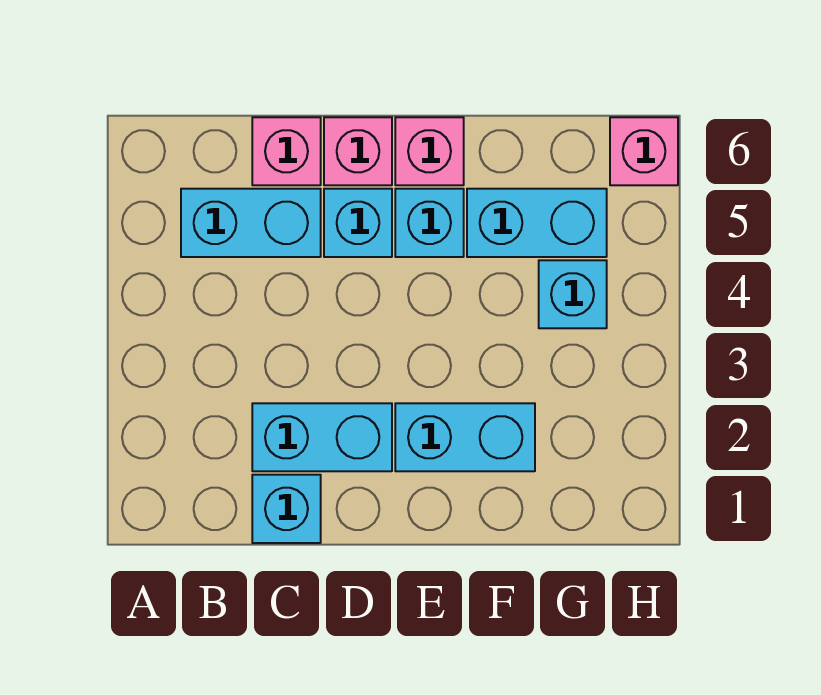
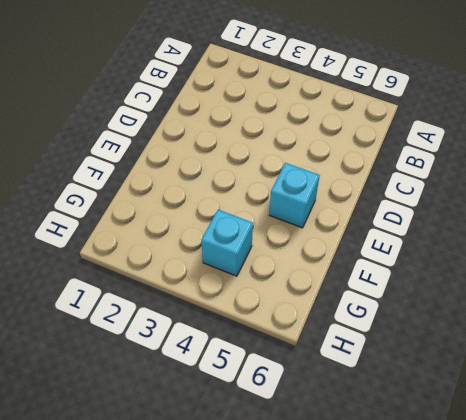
none -> cyan brick B5:C5 level 1
none -> cyan brick C1 level 1
none -> cyan brick C2:D2 level 1

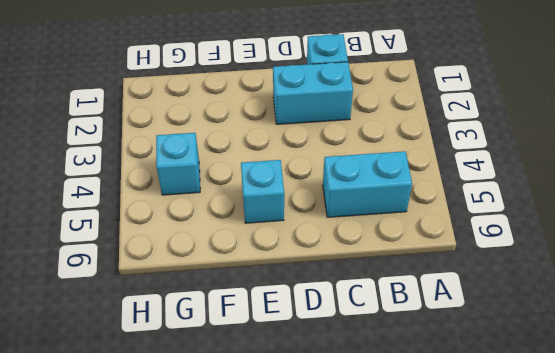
none -> pink brick C6 level 1
none -> cyan brick D5 level 1
none -> pink brick D6 level 1

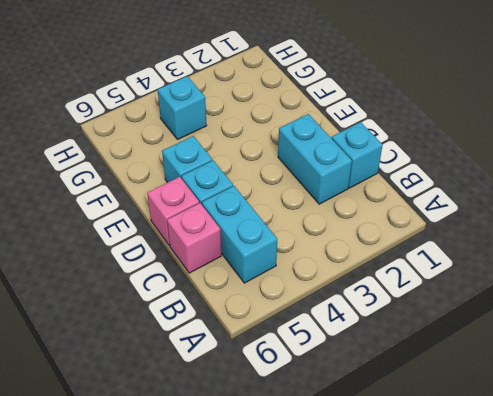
none -> cyan brick E2:F2 level 1
none -> pink brick E6 level 1
none -> cyan brick F5:G5 level 1

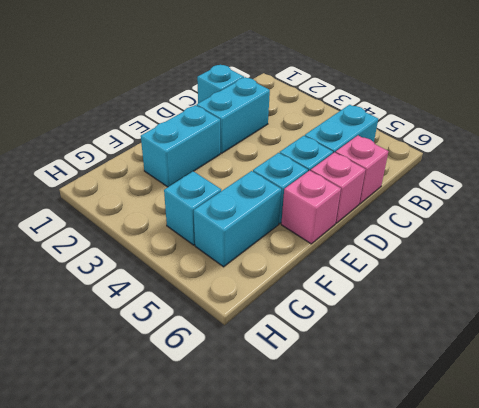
none -> pink brick H6 level 1

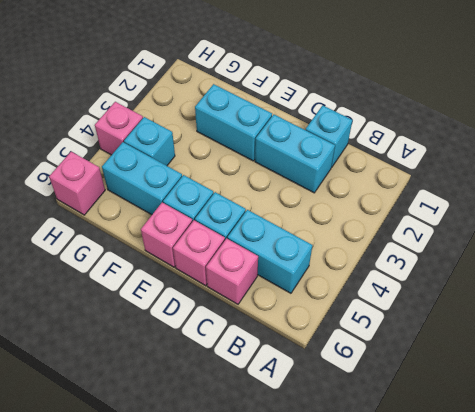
pink brick H4 level 1 -> none

